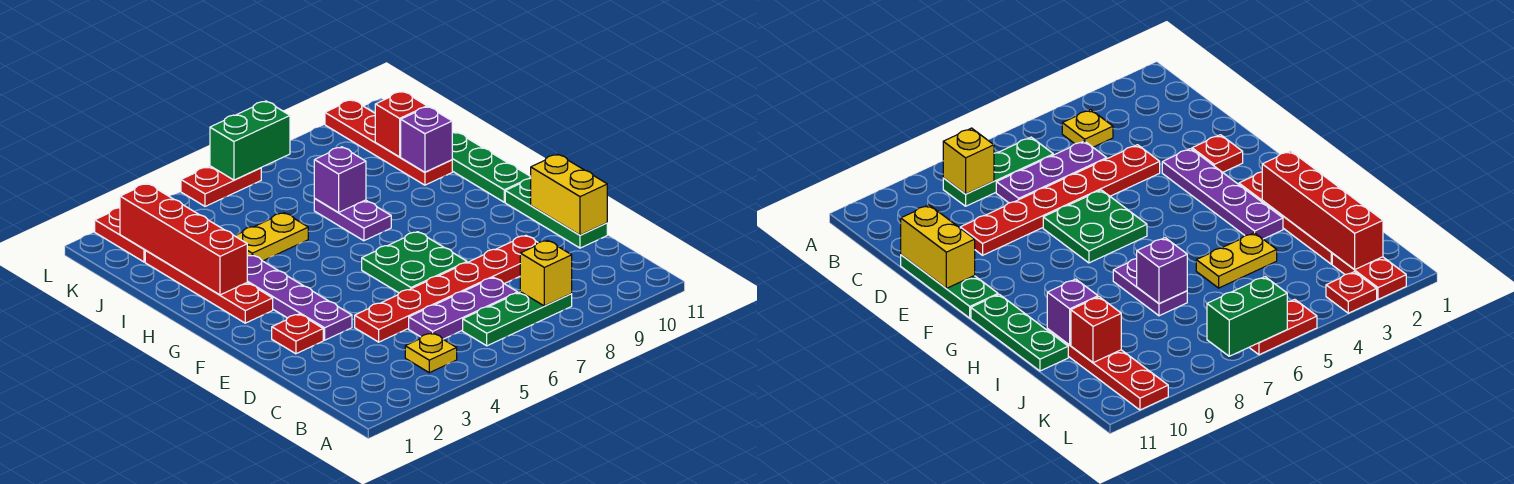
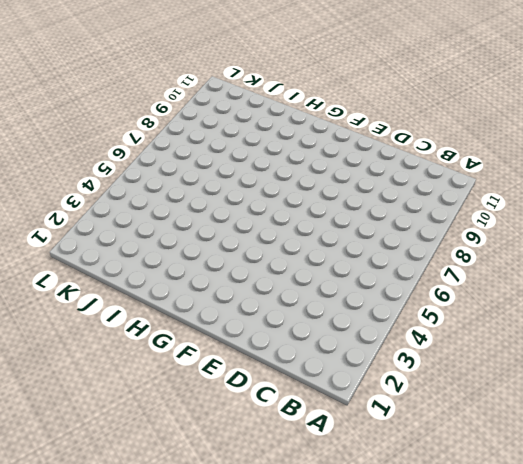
none -> yellow plate B4 level 1
none -> green plate B6:B8 level 1
none -> purple plate C5:C7 level 1

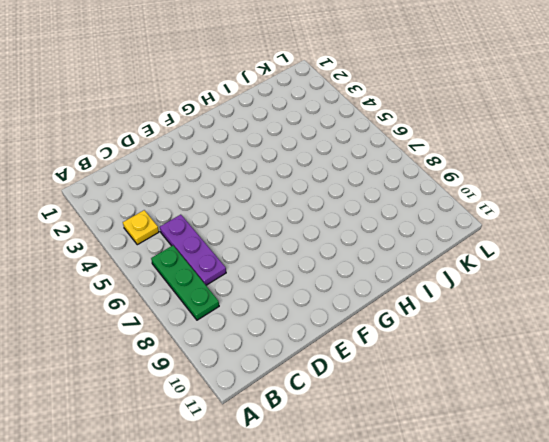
none -> red plate D4:D9 level 1
none -> green plate D11:F11 level 1
none -> red plate E2 level 1

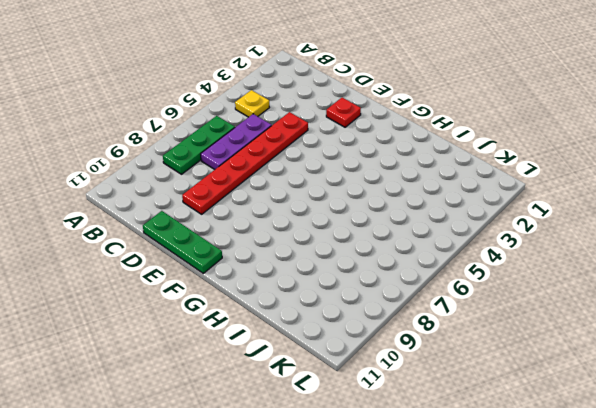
none -> purple plate E3:H3 level 1
none -> green plate E6:F7 level 1
none -> red plate G2:J2 level 1

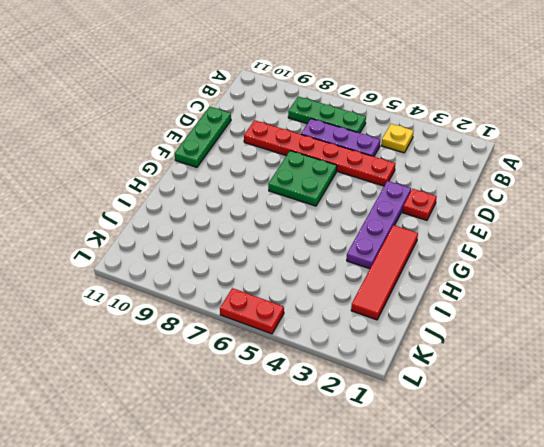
red tile G2:J2 level 1 -> red plate G2:J2 level 1
none -> green plate G11:I11 level 1
none -> purple plate H7:I7 level 1
none -> yellow plate I4:I5 level 1

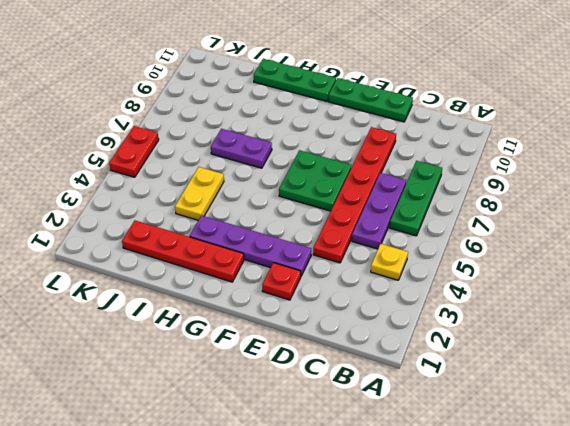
none -> red plate I10:L10 level 1
none -> red plate K2:L2 level 1
none -> red plate L3 level 1

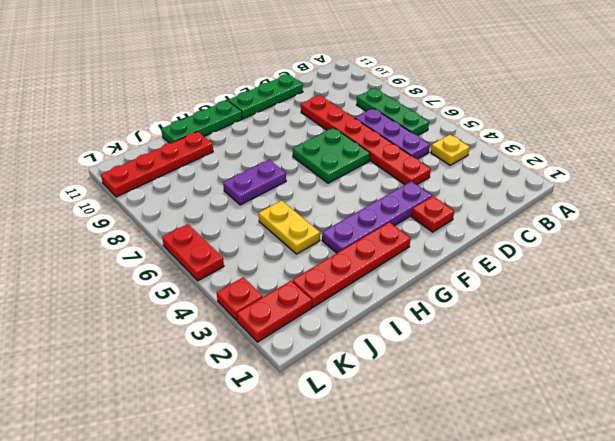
none -> yellow brick B8 level 2
none -> yellow brick D11:E11 level 2
none -> red brick H2:K2 level 2

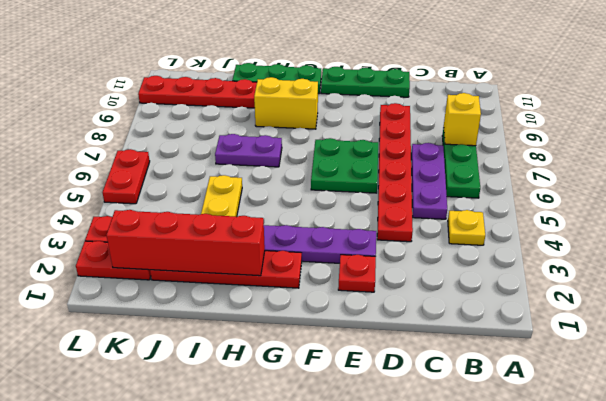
yellow brick G9:H9 level 1 -> yellow brick D11:E11 level 2
none -> purple brick I7 level 2
none -> purple brick I10 level 2
none -> red brick J10 level 2

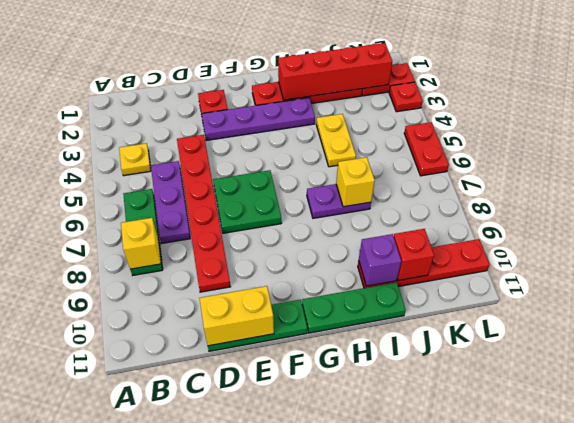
yellow brick I7 level 2 -> purple brick I7 level 2
none -> green brick L6:L7 level 2

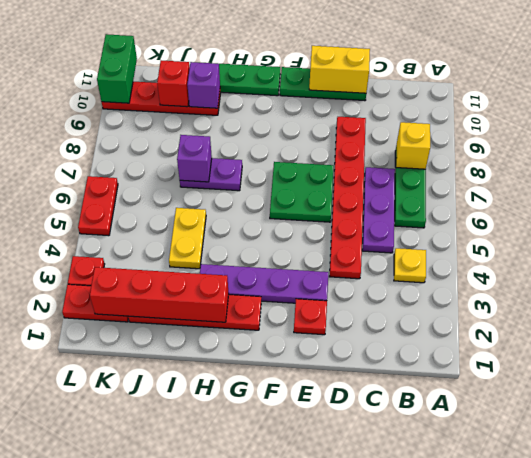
green brick L10:L11 level 2 -> green brick L6:L7 level 2

